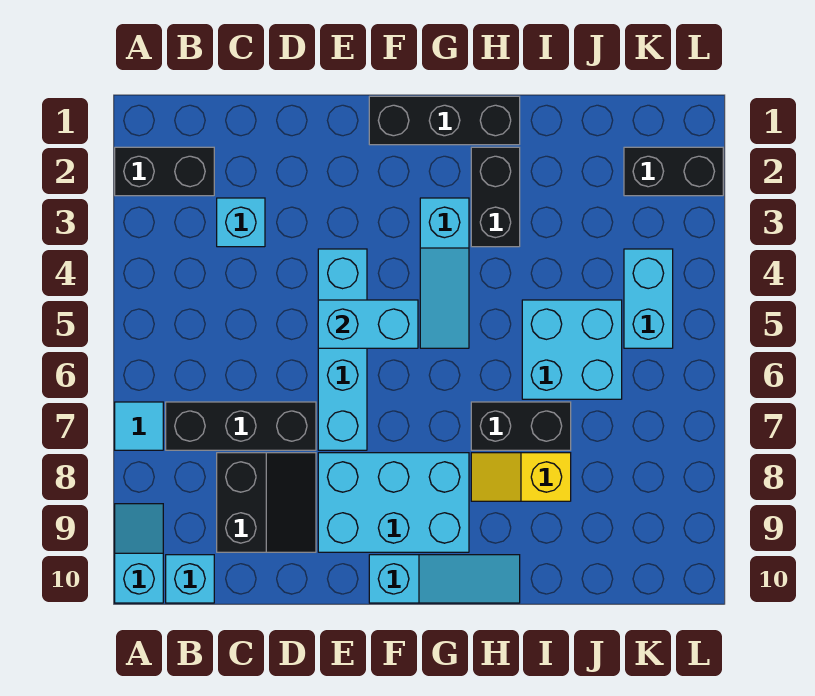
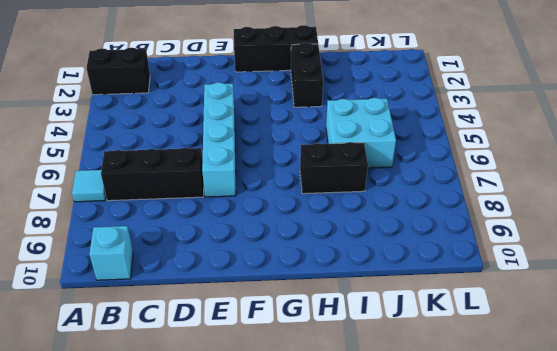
none -> cyan slope A9:A10 level 1 top 10
none -> cyan brick C3 level 1
none -> black slope C8:D9 level 1 top C

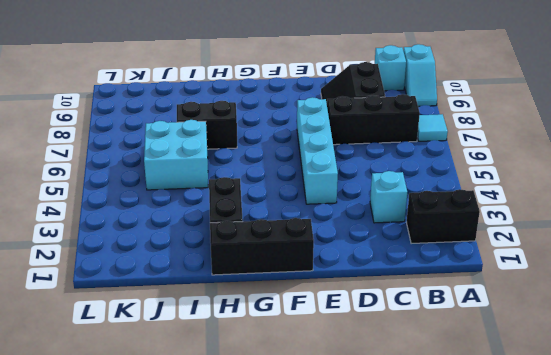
none -> cyan brick E8:G9 level 1
none -> cyan slope F10:H10 level 1 top F
none -> cyan slope G3:G5 level 1 top 3

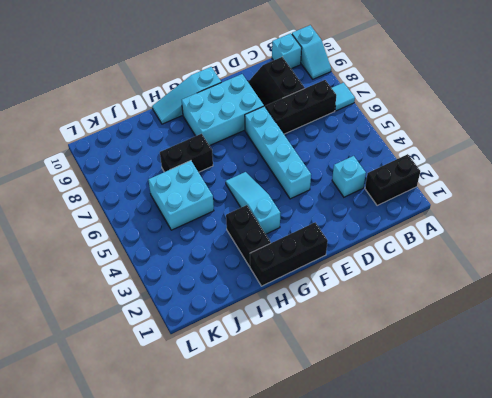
none -> yellow slope H8:I8 level 1 top I
none -> black brick K2:L2 level 1
none -> cyan brick K4:K5 level 1

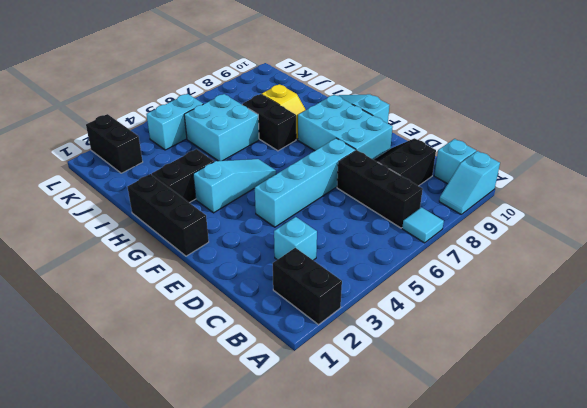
none -> cyan brick E5:F5 level 2

